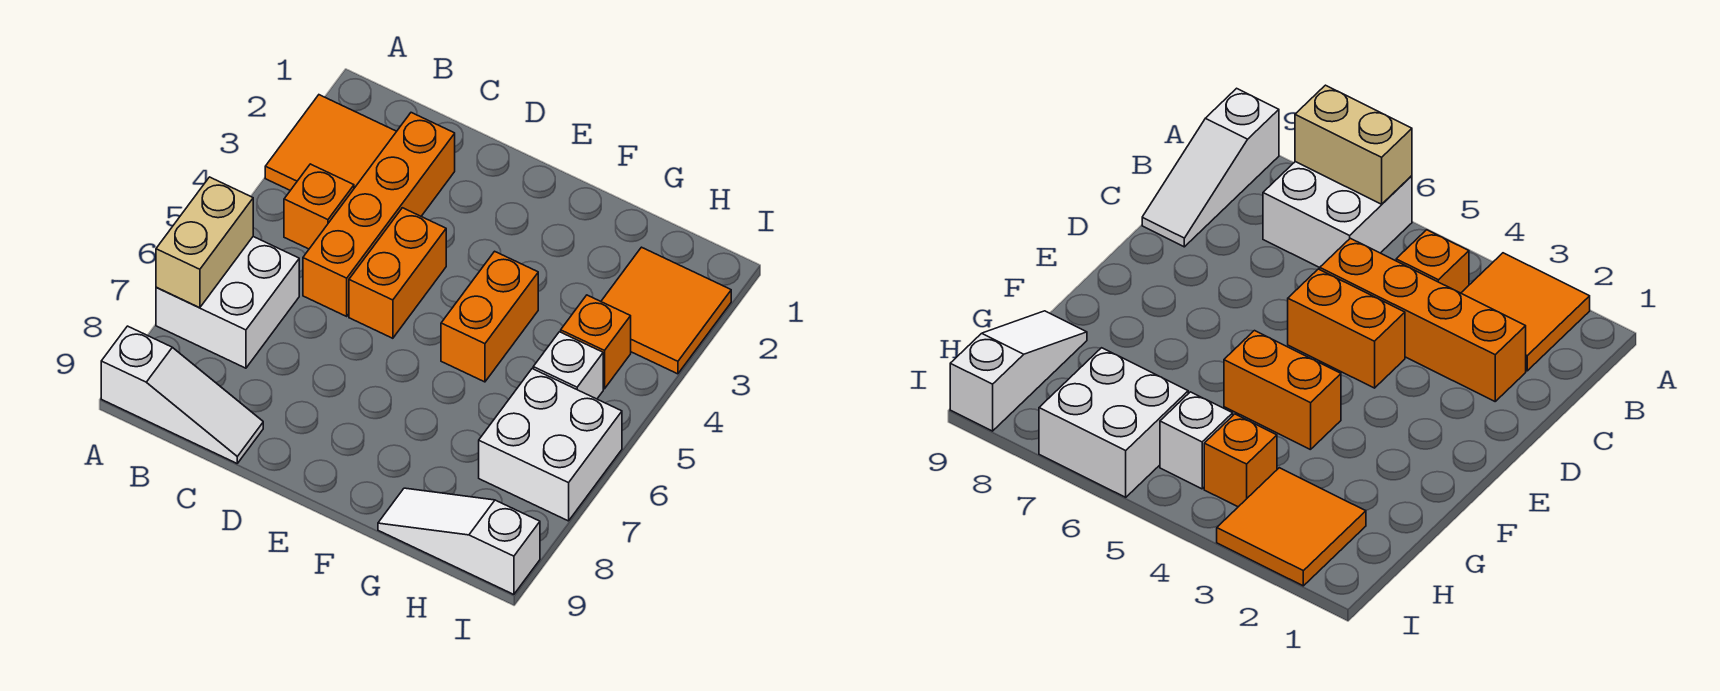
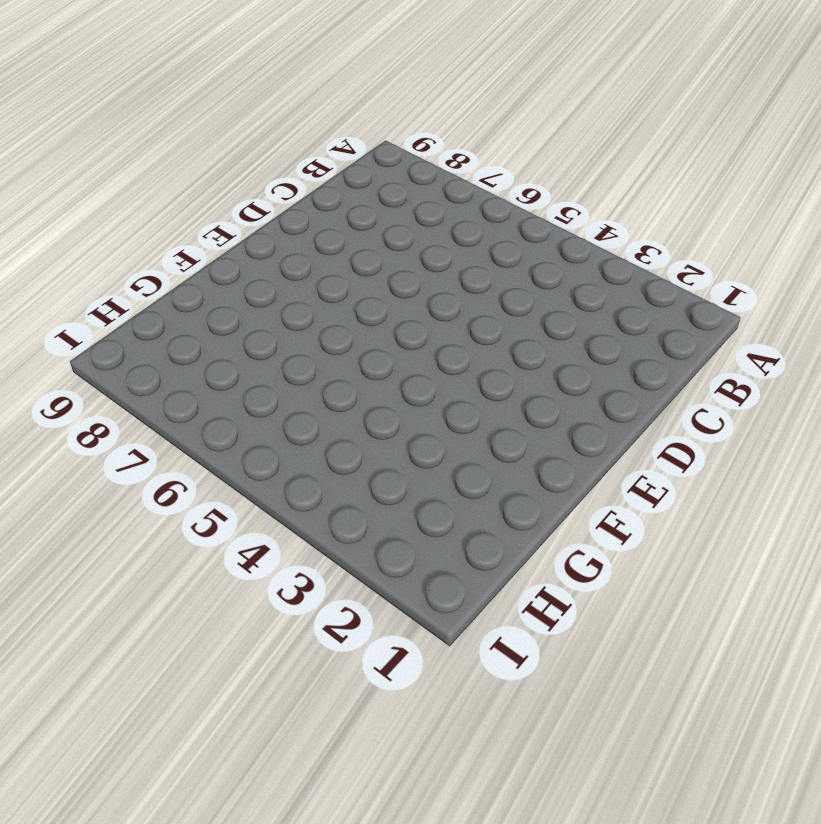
none -> orange tile A2:B3 level 1
none -> white brick A6:B7 level 1
none -> white slope A9:C9 level 1 top A

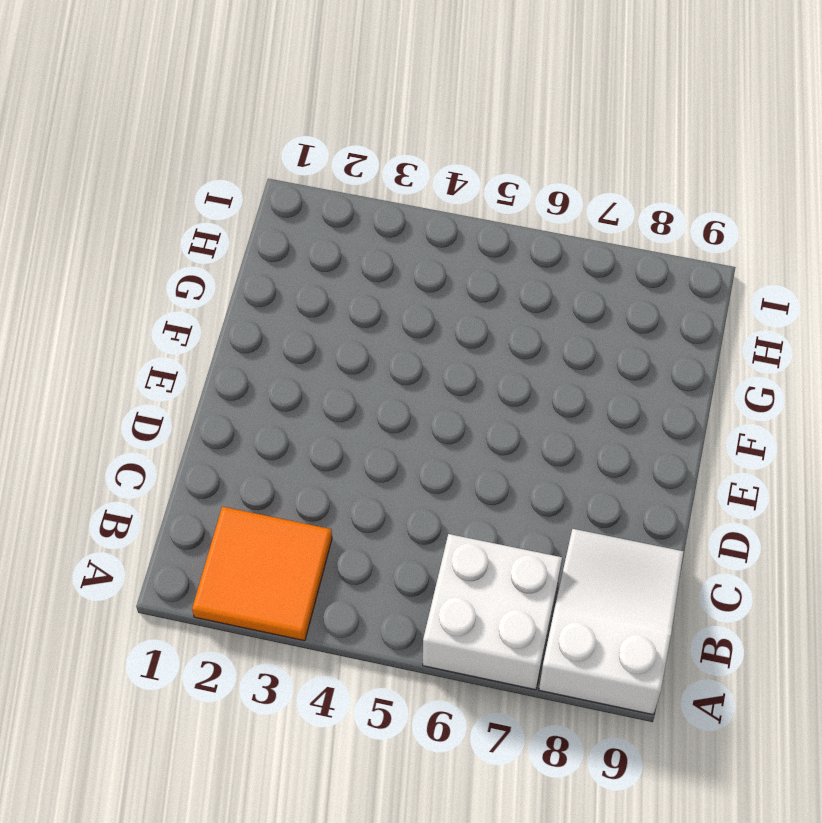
white slope A8:C9 level 1 top A -> white slope A9:C9 level 1 top A
none -> orange brick B4 level 1
none -> orange brick C2:C5 level 1
none -> orange brick D4:D5 level 1

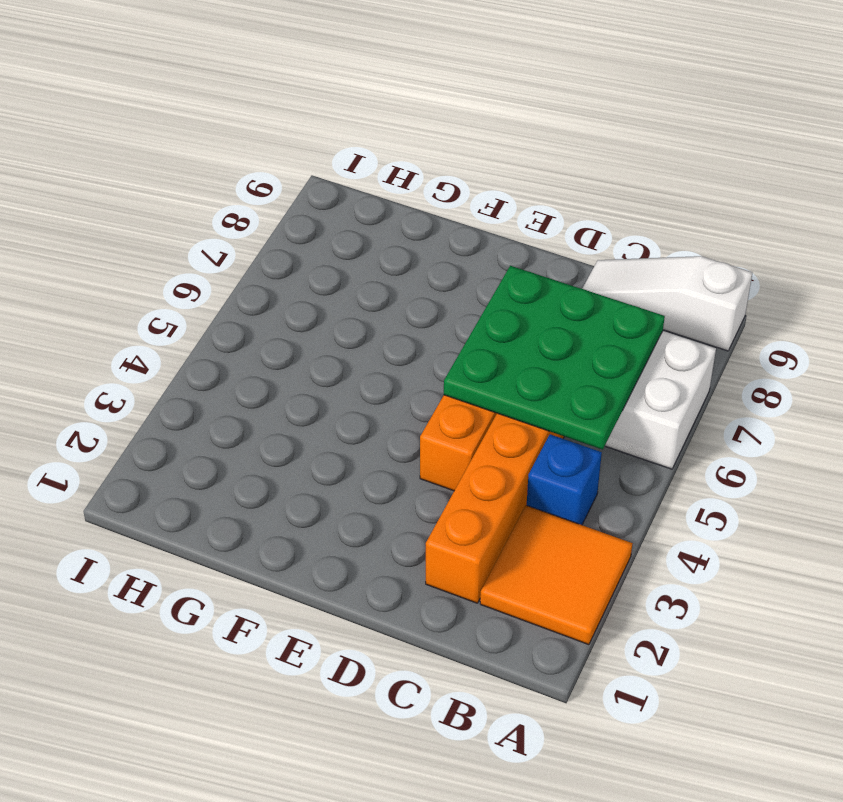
blue brick B4 level 1 -> orange brick B4 level 1
green plate B5:D7 level 2 -> none
none -> orange brick F4:F5 level 1
none -> white slope G9:I9 level 1 top I
none -> orange tile H2:I3 level 1

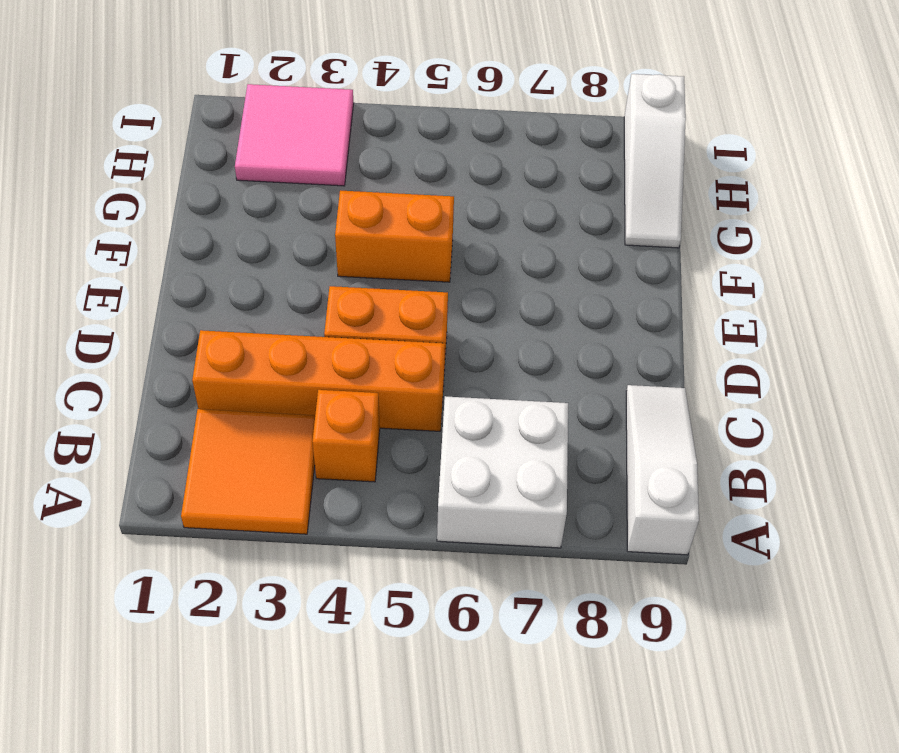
pink tile H2:I3 level 1 -> orange tile H2:I3 level 1
none -> orange brick H4 level 1
none -> white brick H5 level 1
none -> white brick H6:I7 level 1

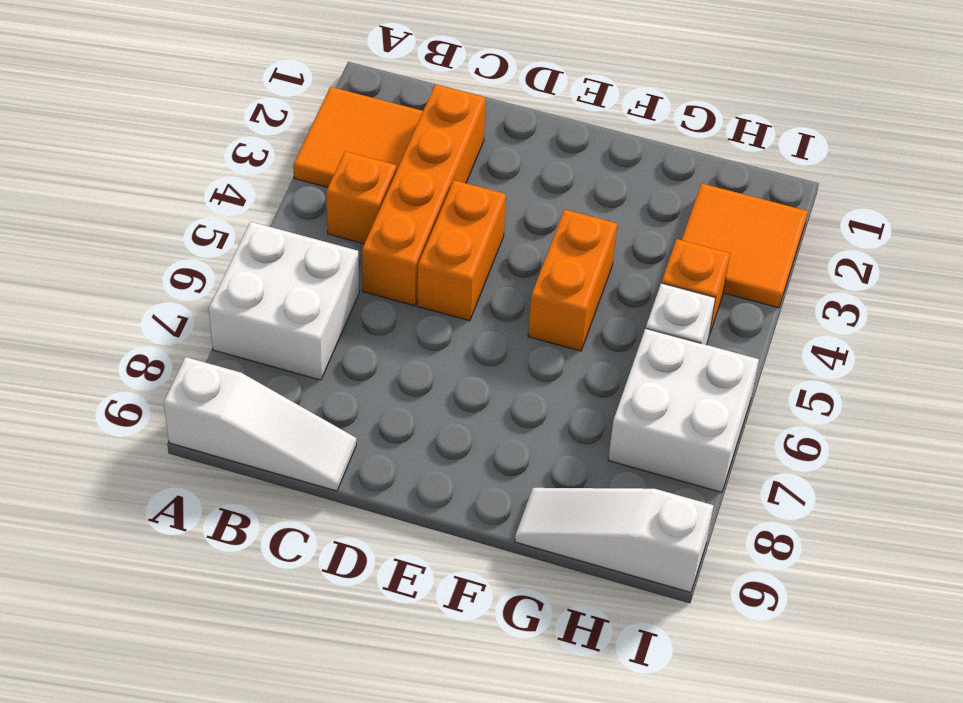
none -> tan brick A6:A7 level 2

